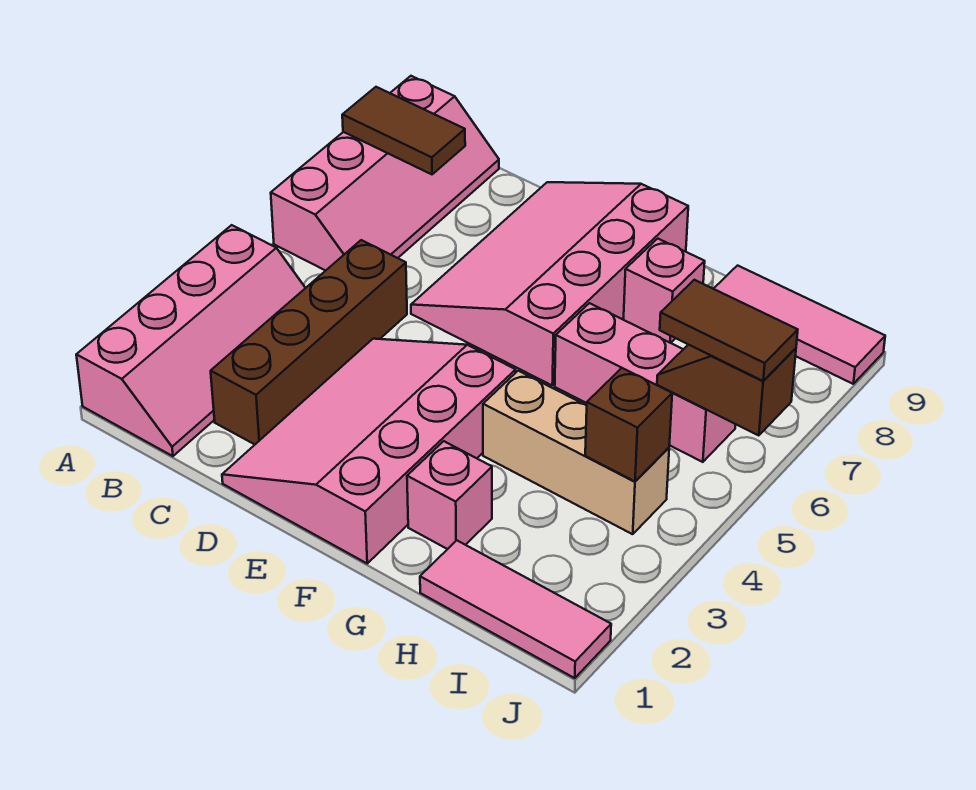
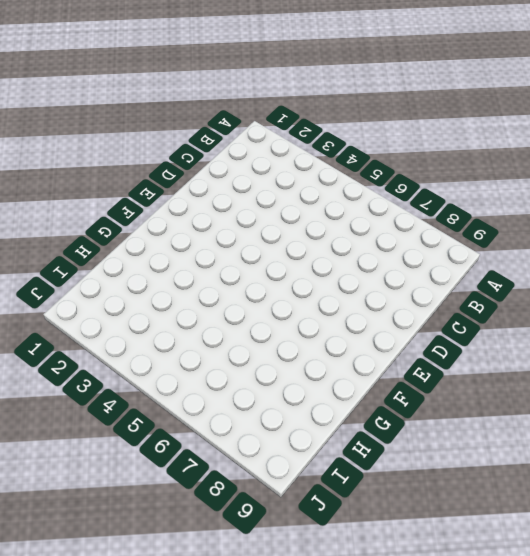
none -> pink slope A1:B4 level 1 top A
none -> pink slope A6:B9 level 1 top A
none -> brown brick C2:C5 level 1

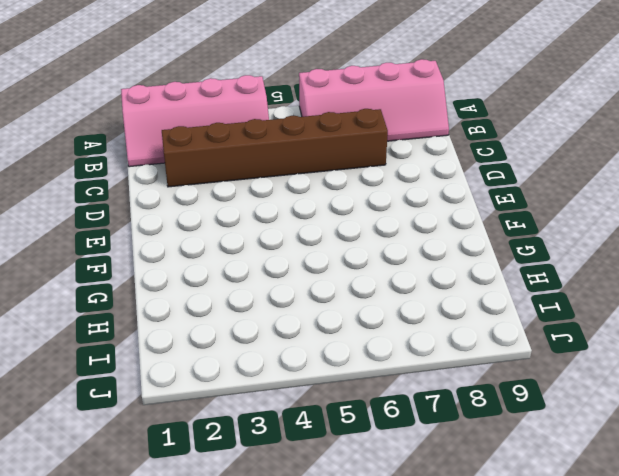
brown brick C2:C7 level 1 -> brown brick C2:C5 level 1
none -> pink slope D1:F4 level 1 top F
none -> pink slope D6:F9 level 1 top F
none -> pink brick G2 level 1

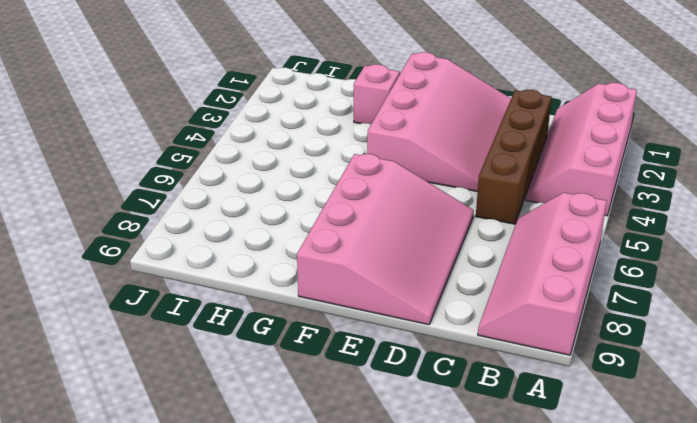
none -> tan brick G4:I4 level 1
none -> pink brick G6:I6 level 1
none -> pink brick G8 level 1

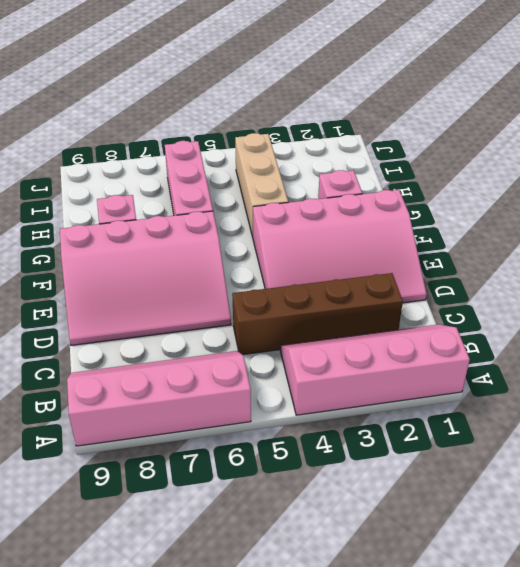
none -> pink tile H1:J1 level 1
none -> pink tile H9:J9 level 1
none -> brown tile A8:B8 level 2

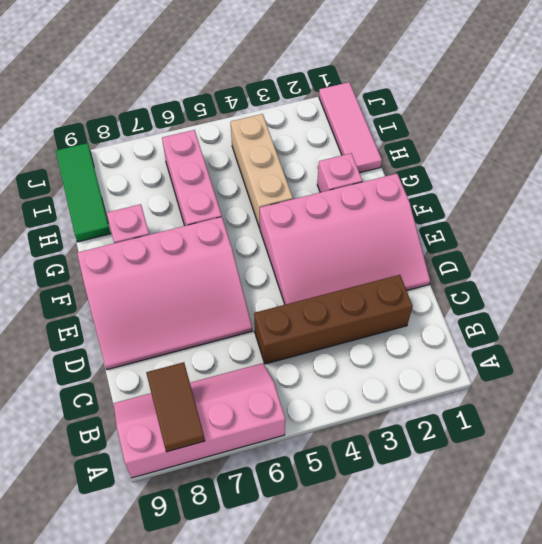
green tile H9:J9 level 1 -> pink tile H9:J9 level 1
none -> pink slope A1:B4 level 1 top A
none -> brown brick I4 level 2
none -> brown slope I6:J6 level 2 top J

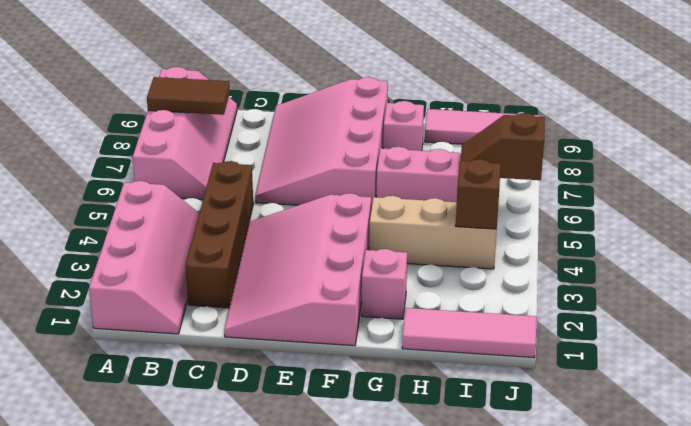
none -> brown tile I6:J6 level 3

